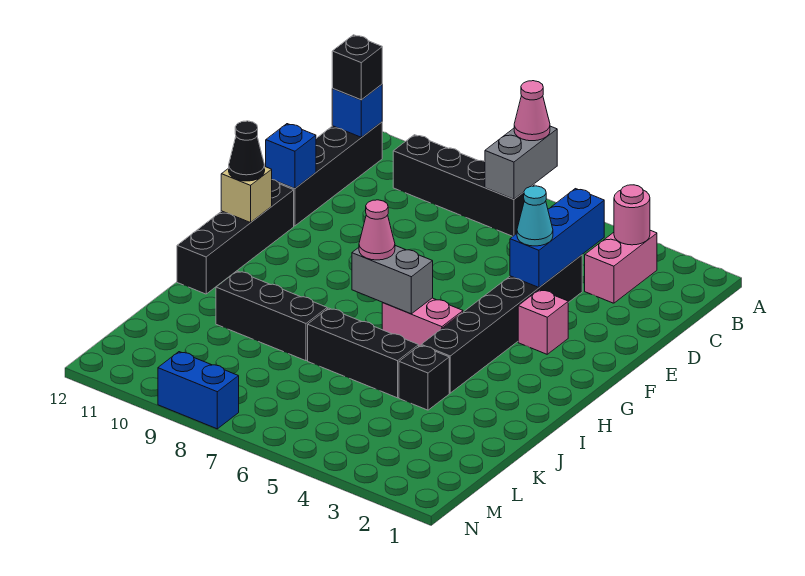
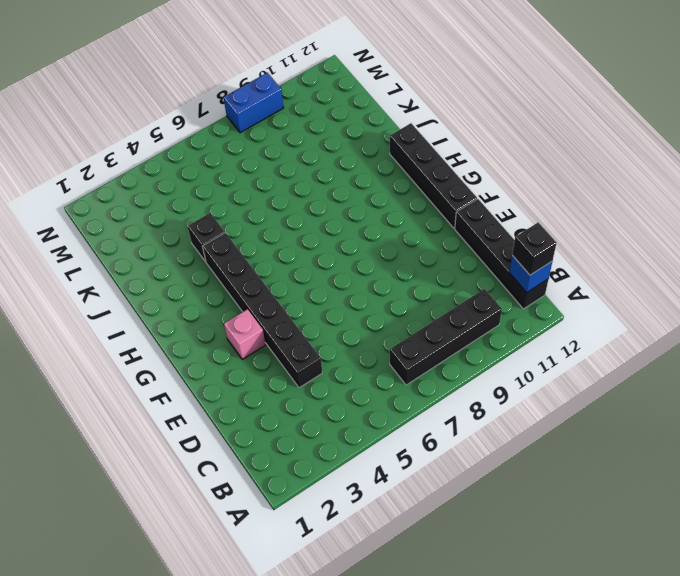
none -> pink brick B3:C3 level 1
none -> pink brick H5:H6 level 1
none -> black brick J5:J7 level 1

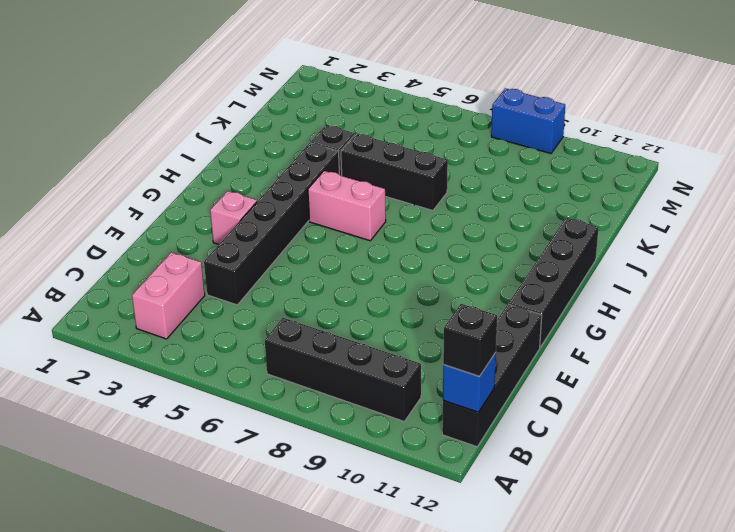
none -> black brick J8:J10 level 1
none -> grey brick A7:B7 level 2
none -> pink round brick B3 level 2

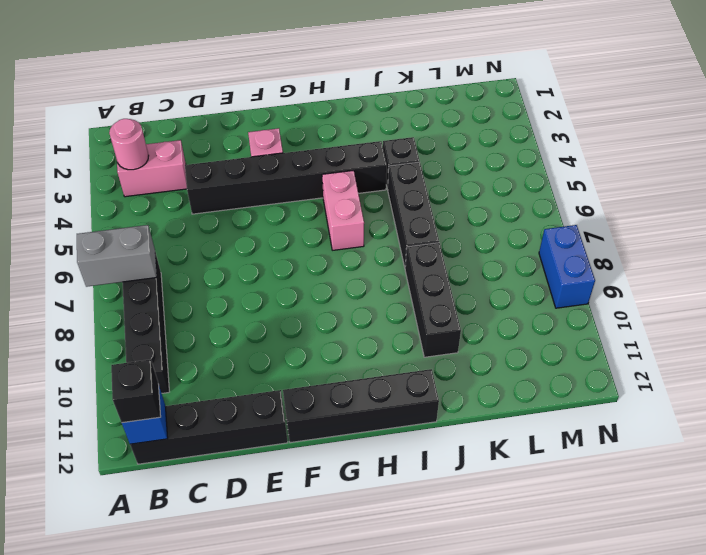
none -> blue brick C4:E4 level 2
none -> blue brick E12 level 2
none -> tan brick G12 level 2

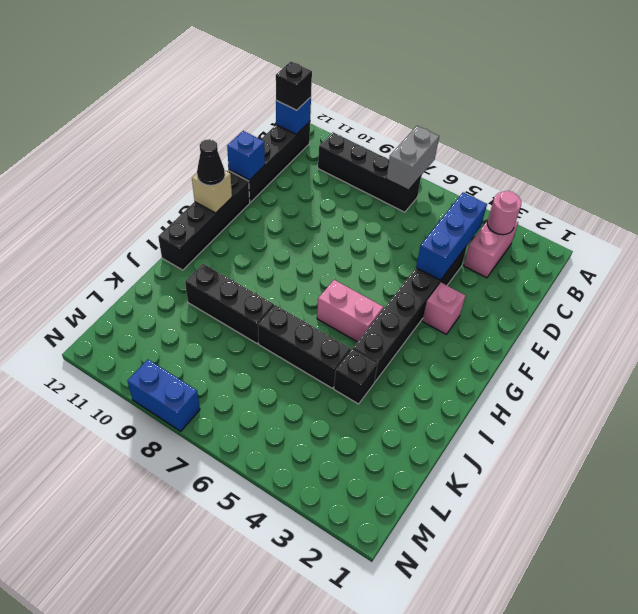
none -> grey brick H6:H7 level 2
none -> pink cone A7 level 3
none -> cyan cone E4 level 3

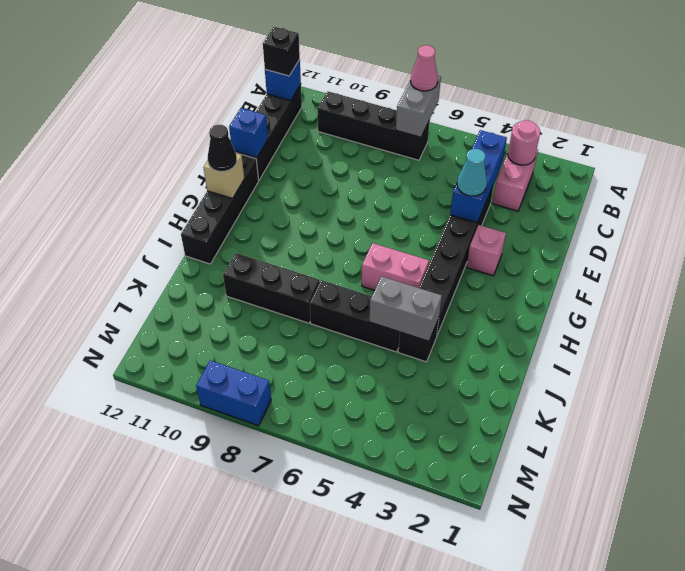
grey brick J4:J5 level 2 -> grey brick H6:H7 level 2
none -> pink cone H7 level 3

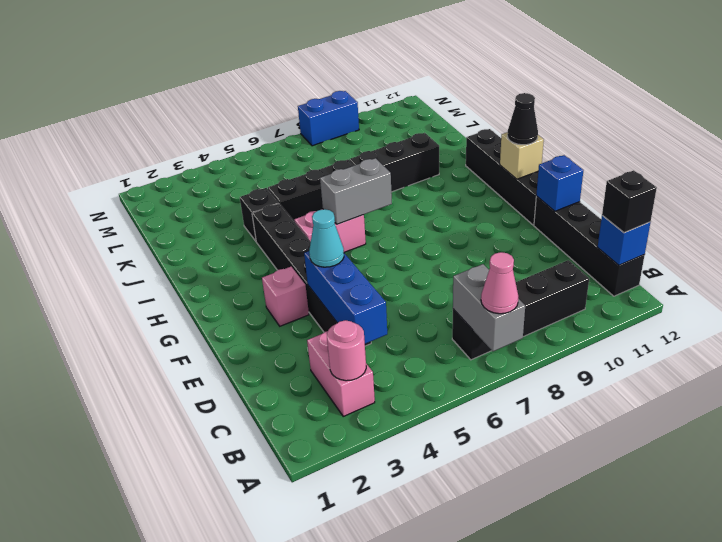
none -> pink cone H7 level 3

